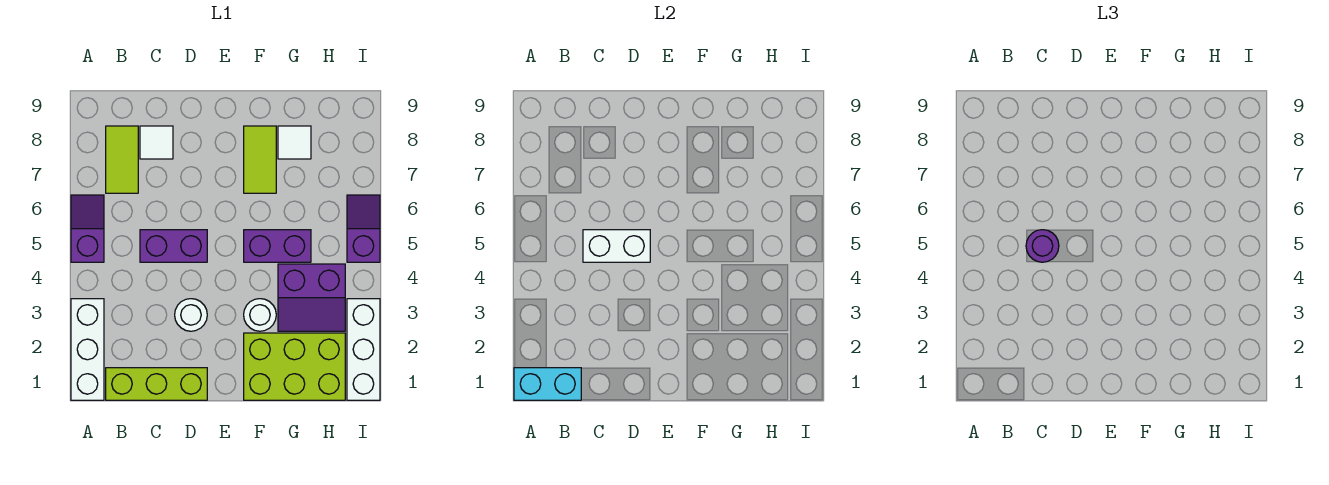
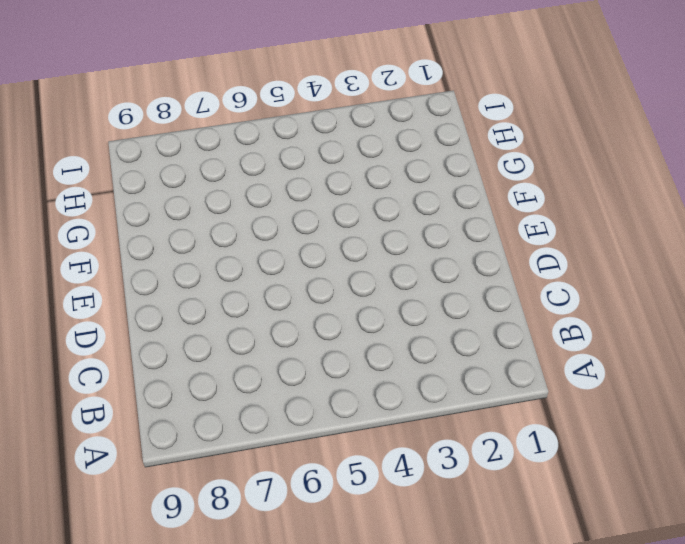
none -> white brick A1:A3 level 1
none -> purple slope A5:A6 level 1 top 5
none -> lime brick B1:D1 level 1

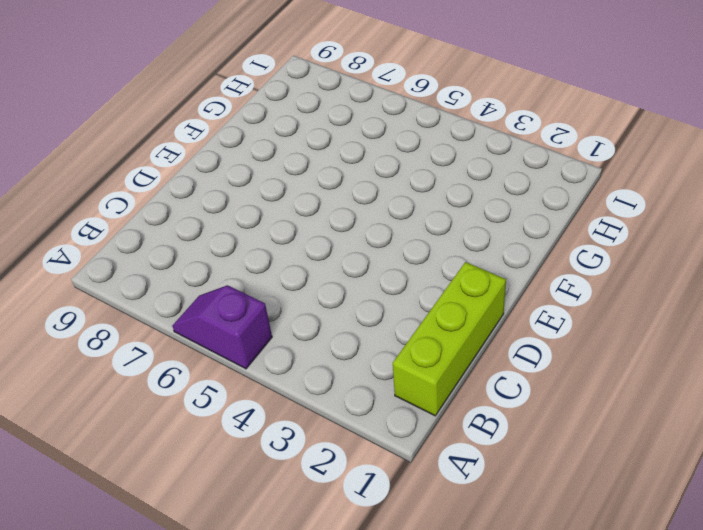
none -> white brick A1:A3 level 1
none -> lime tile B7:B8 level 1
none -> purple brick C5:D5 level 1

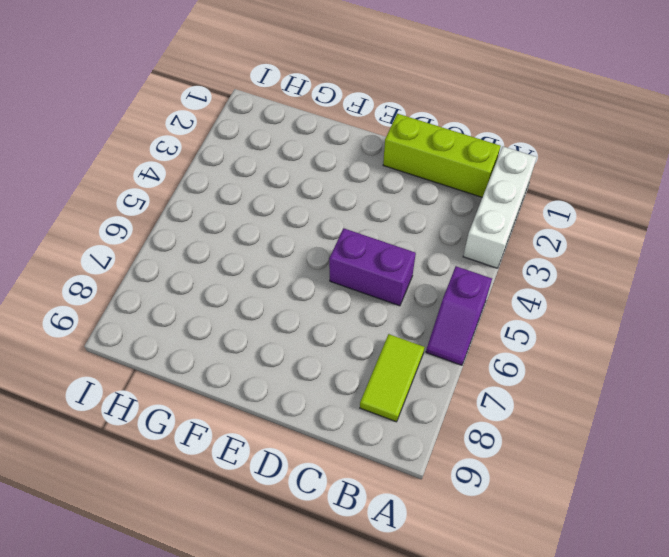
none -> white tile C8 level 1
none -> white round brick D3 level 1
none -> lime brick F1:H2 level 1

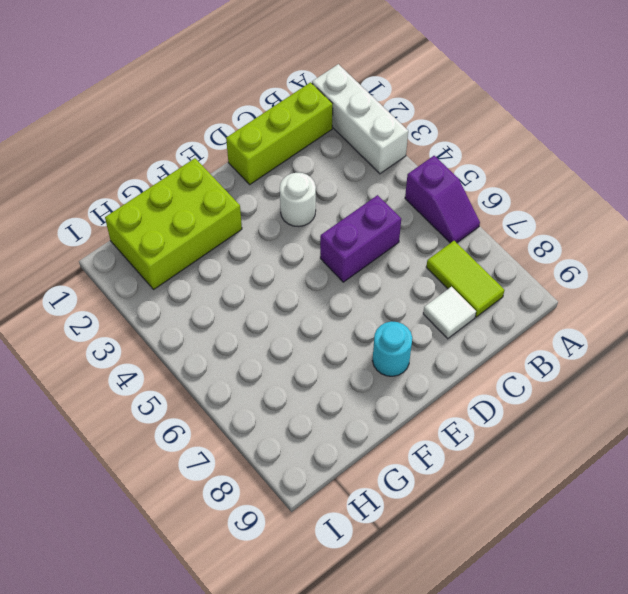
cyan round brick E8 level 1 -> none
none -> white round brick F3 level 1
none -> purple brick F5:G5 level 1
none -> lime tile F7:F8 level 1

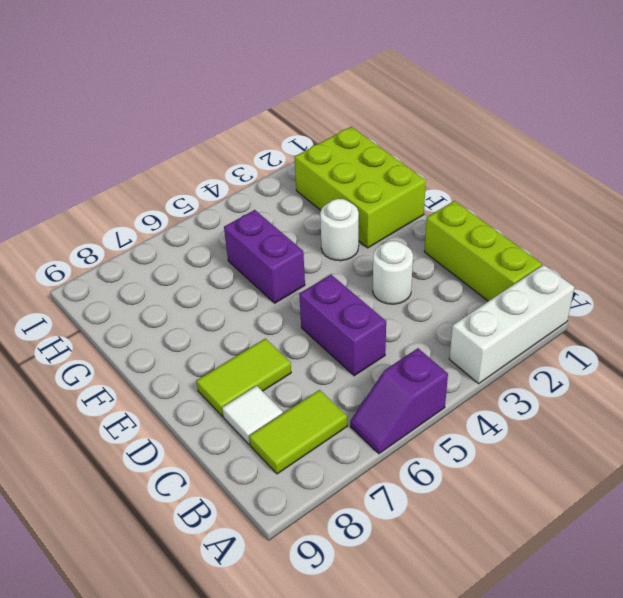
lime tile D7:D8 level 1 -> lime tile F7:F8 level 1
none -> purple slope G3:H4 level 1 top 4
none -> white tile G8 level 1
none -> white brick I1:I3 level 1

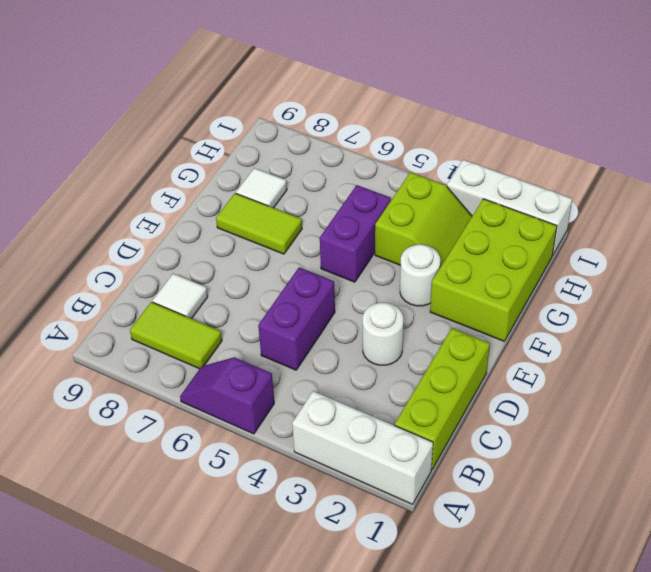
lime slope G3:H4 level 1 top 4 -> purple slope G3:H4 level 1 top 4
none -> purple slope I5:I6 level 1 top 5
none -> cyan brick A1:B1 level 2
none -> white brick C5:D5 level 2

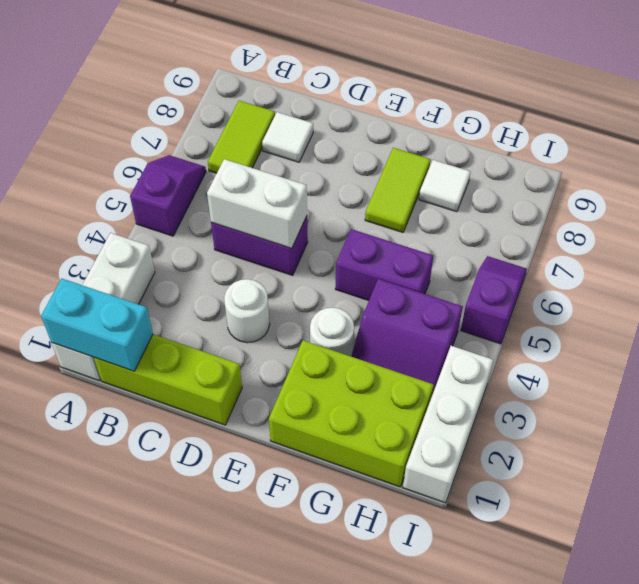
none -> purple round brick C5 level 3

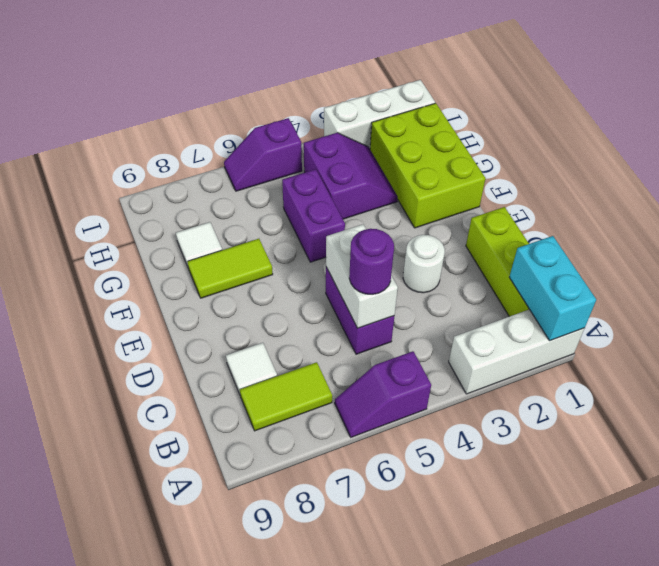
none -> white round brick F3 level 1

